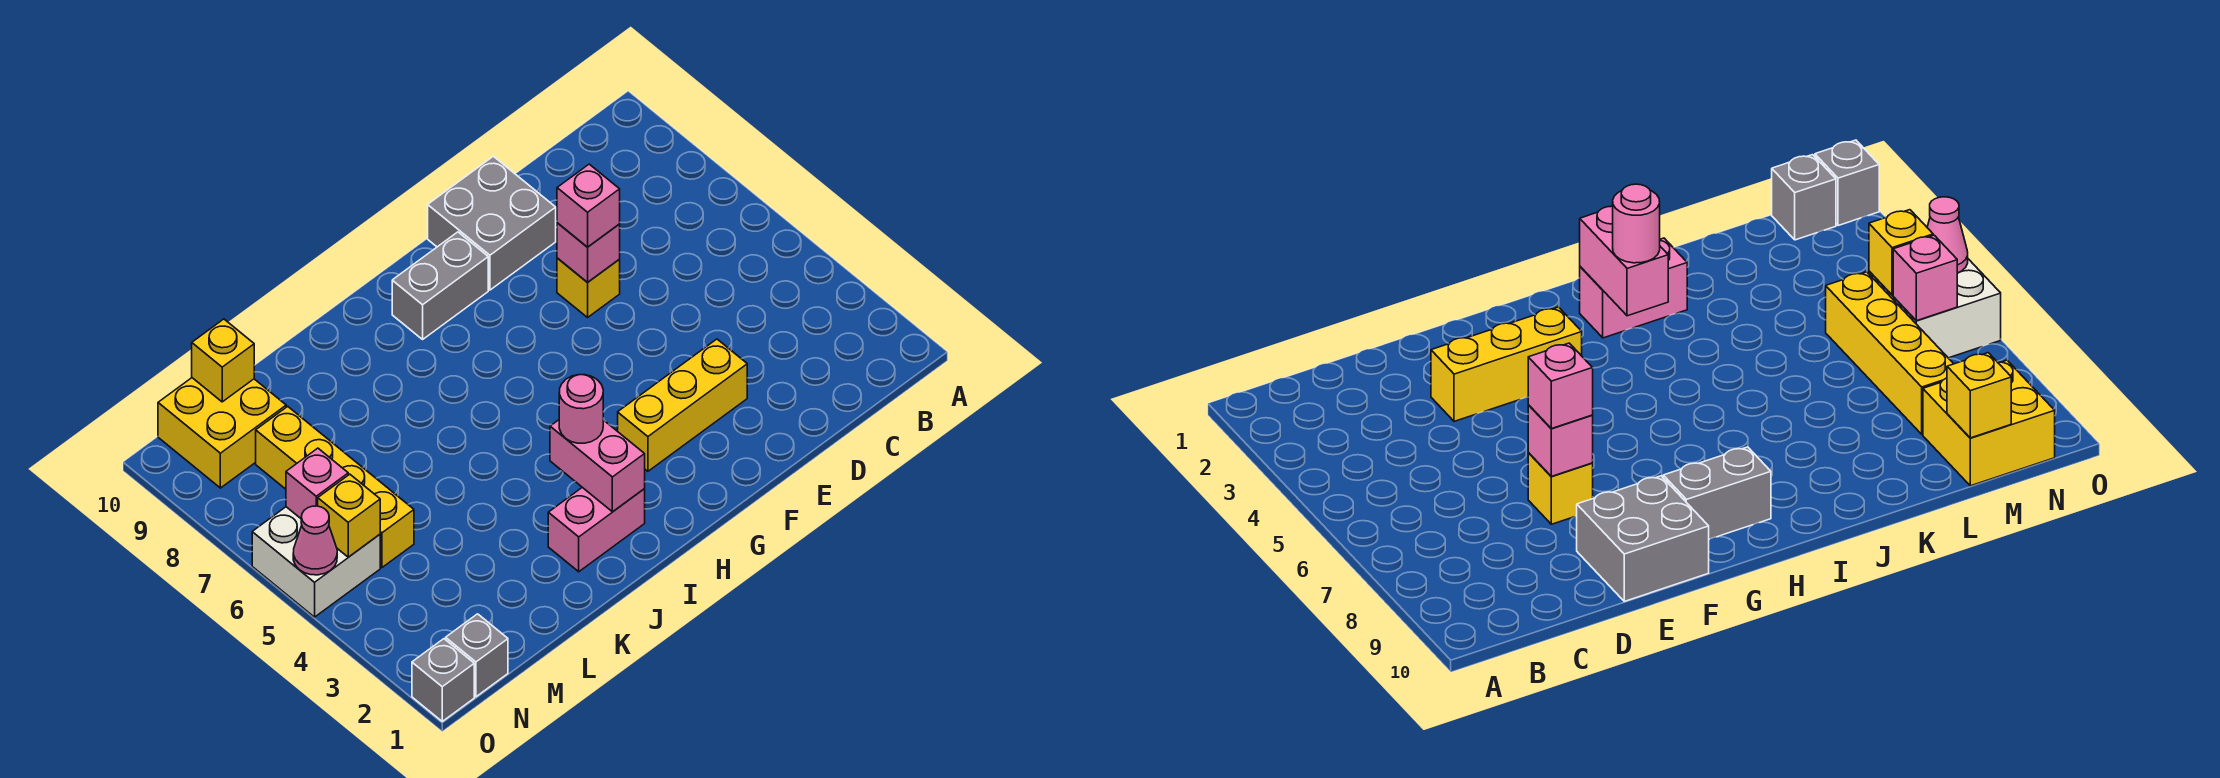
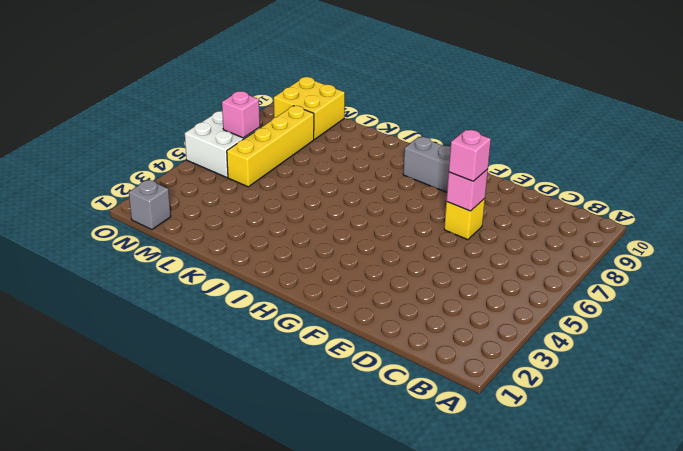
none -> yellow brick E3:G3 level 1
none -> grey brick E9:F10 level 1
none -> pink brick I2:J2 level 1

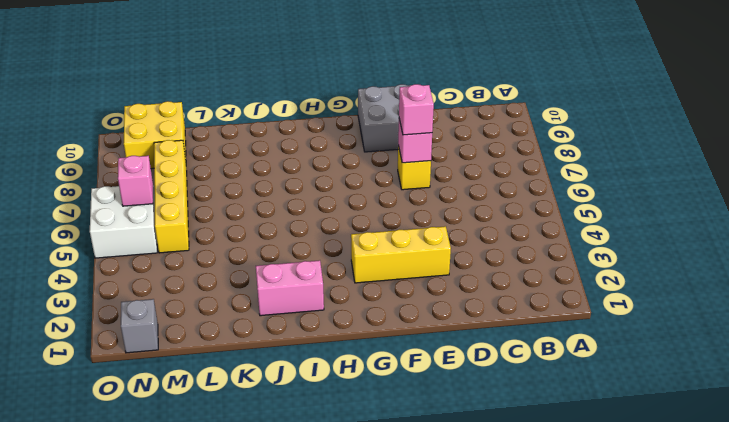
none -> grey brick G9:H9 level 1
none -> grey brick O1 level 1
none -> pink brick I2:I3 level 2

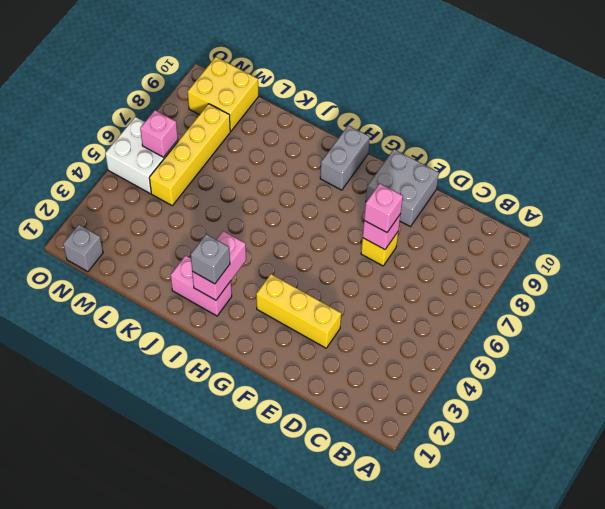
grey brick H9:H10 level 1 -> grey brick G9:H9 level 1
grey brick I2 level 3 -> grey brick O1 level 1
none -> yellow brick M10 level 2
none -> yellow brick N5 level 2
none -> pink cone O5 level 2

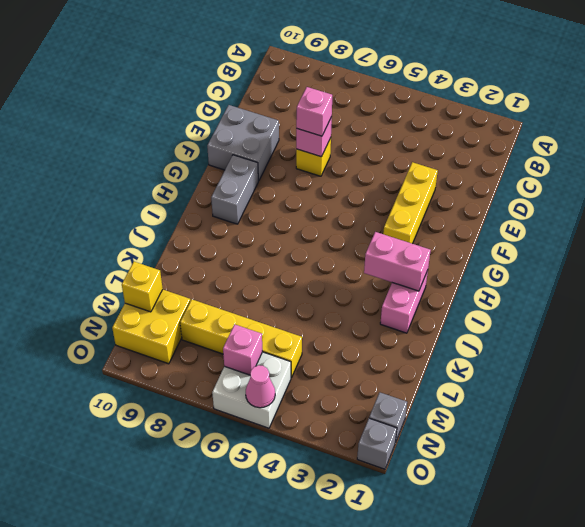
none -> yellow brick N5 level 2
none -> pink round brick I3 level 3

